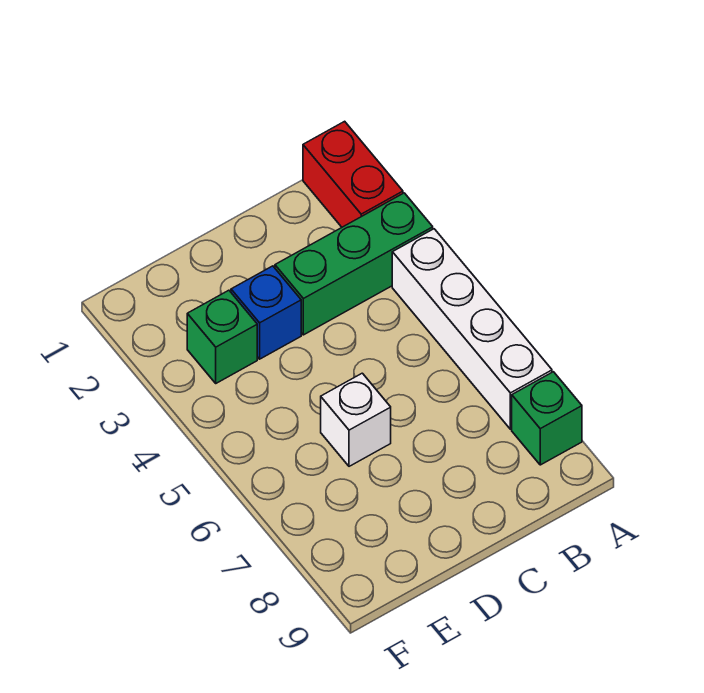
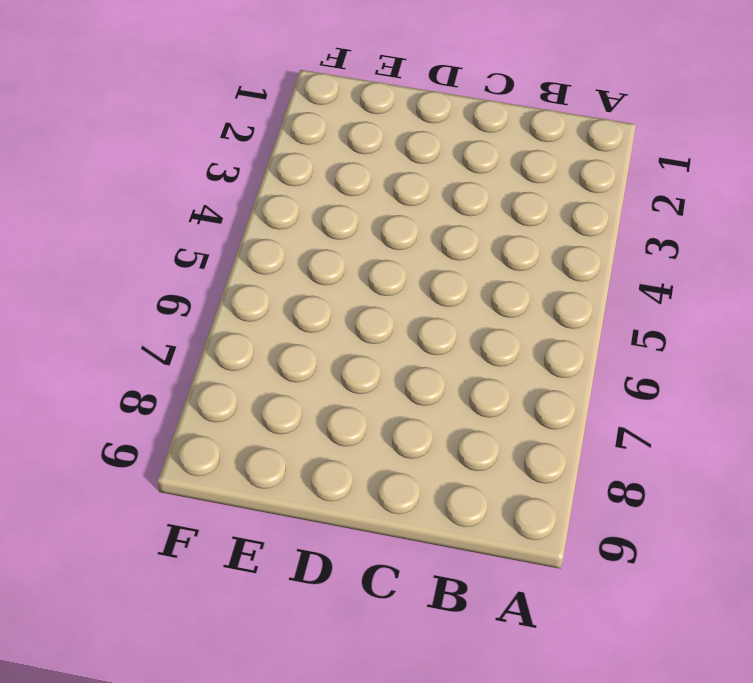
none -> red brick A1:A2 level 1
none -> green brick A3:C3 level 1

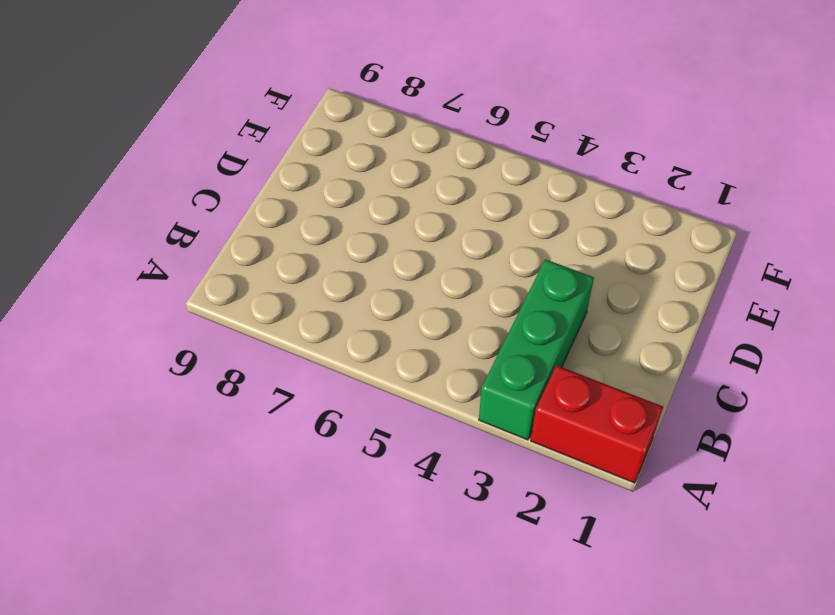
none -> white brick A4:A7 level 1
none -> green brick A8 level 1

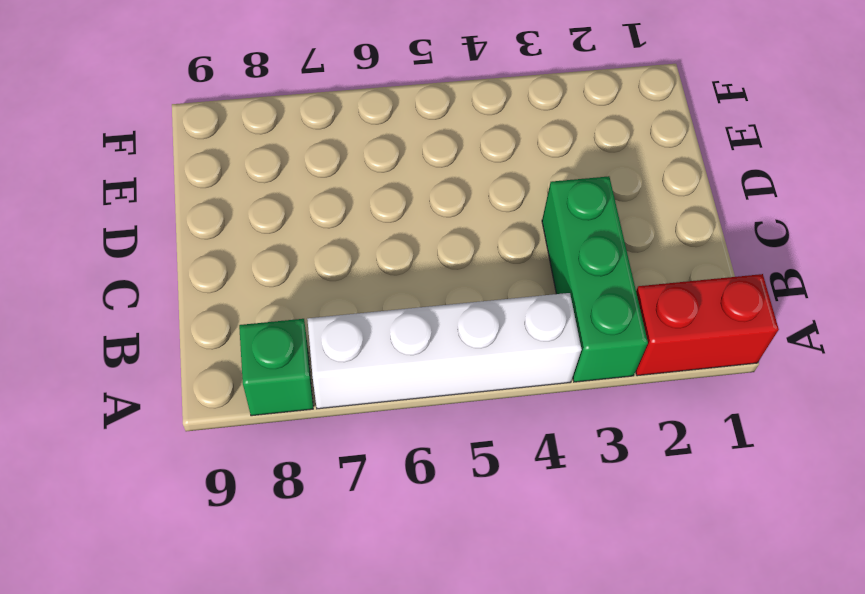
none -> blue brick D3 level 1
none -> white brick D6 level 1

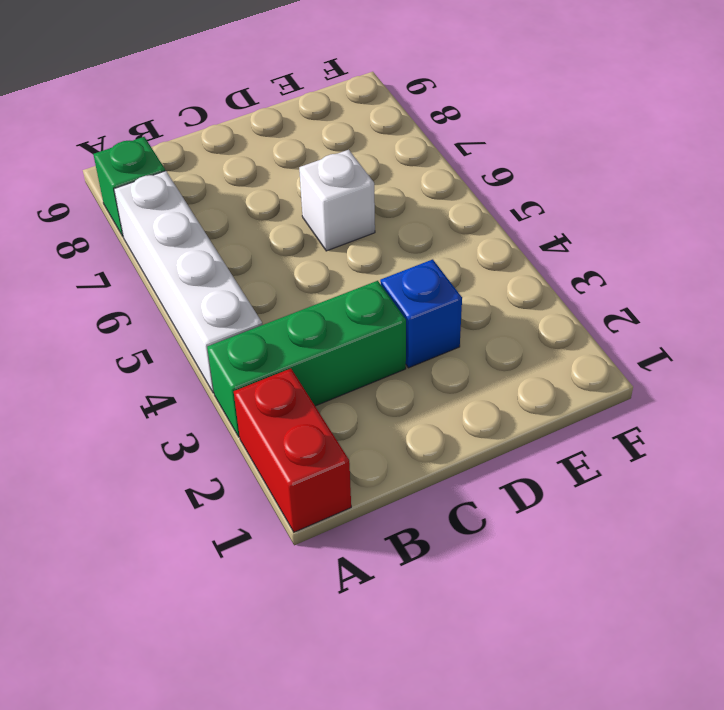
none -> green brick E3 level 1

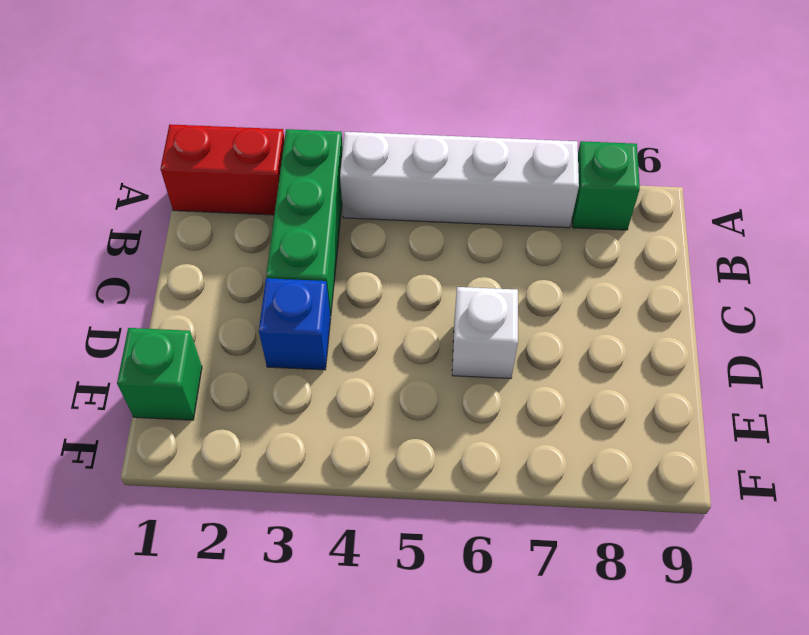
green brick E1 level 1 -> green brick E3 level 1

